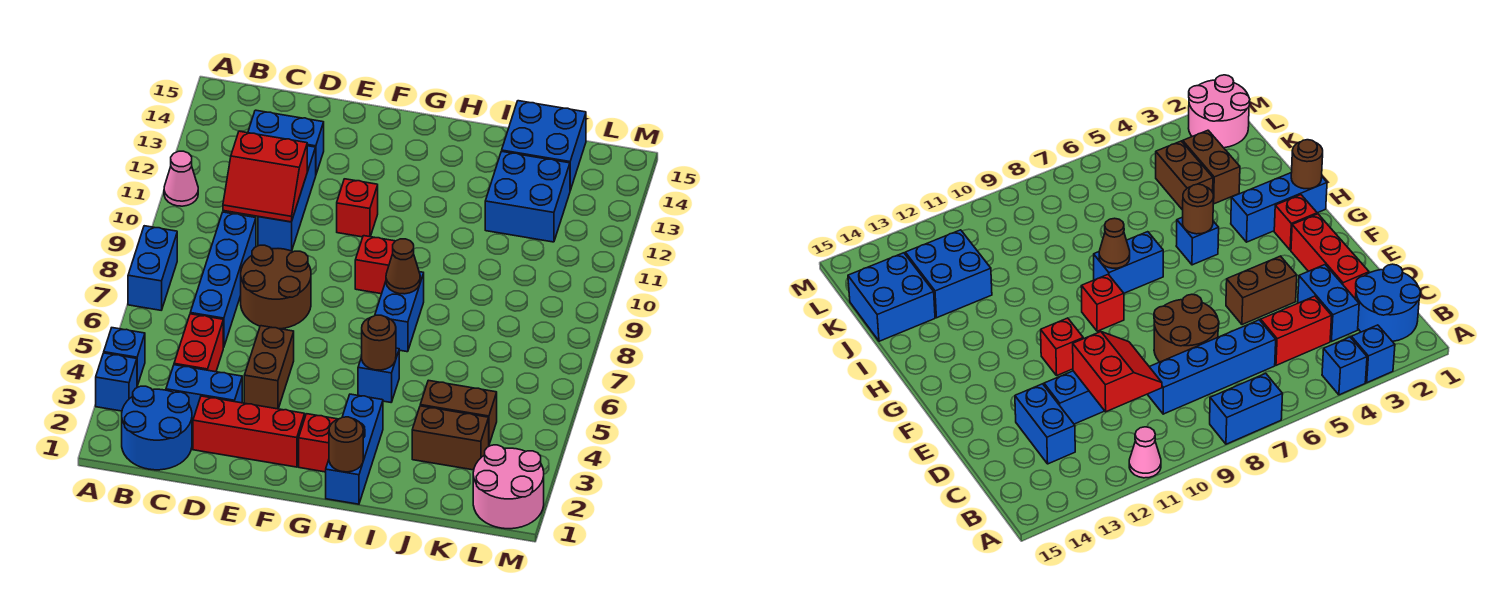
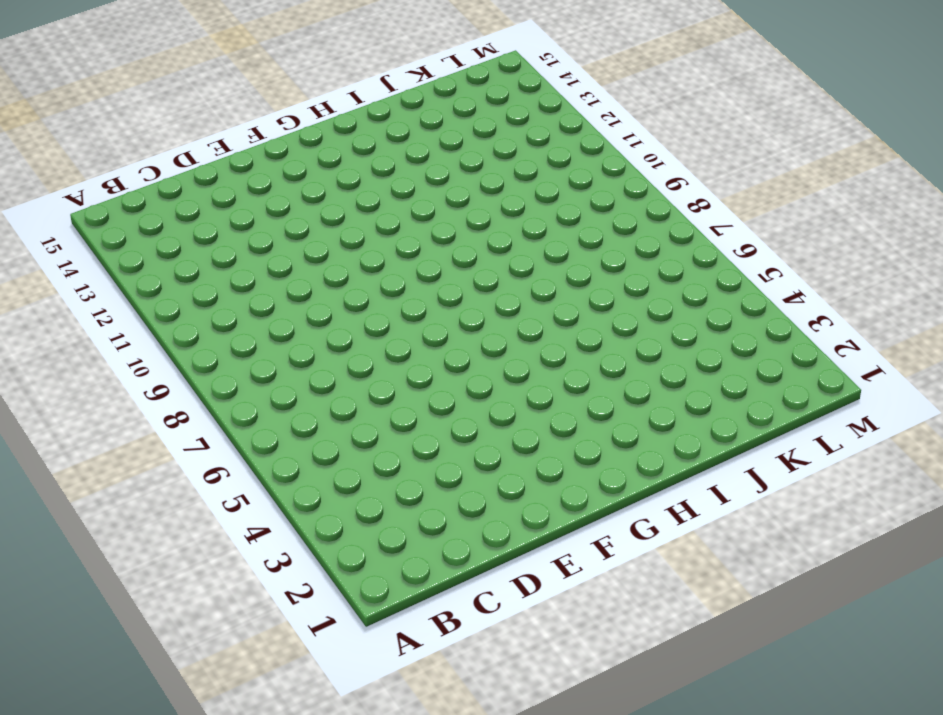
none -> blue brick A3 level 1
none -> blue brick A4 level 1
none -> blue brick A7:A8 level 1

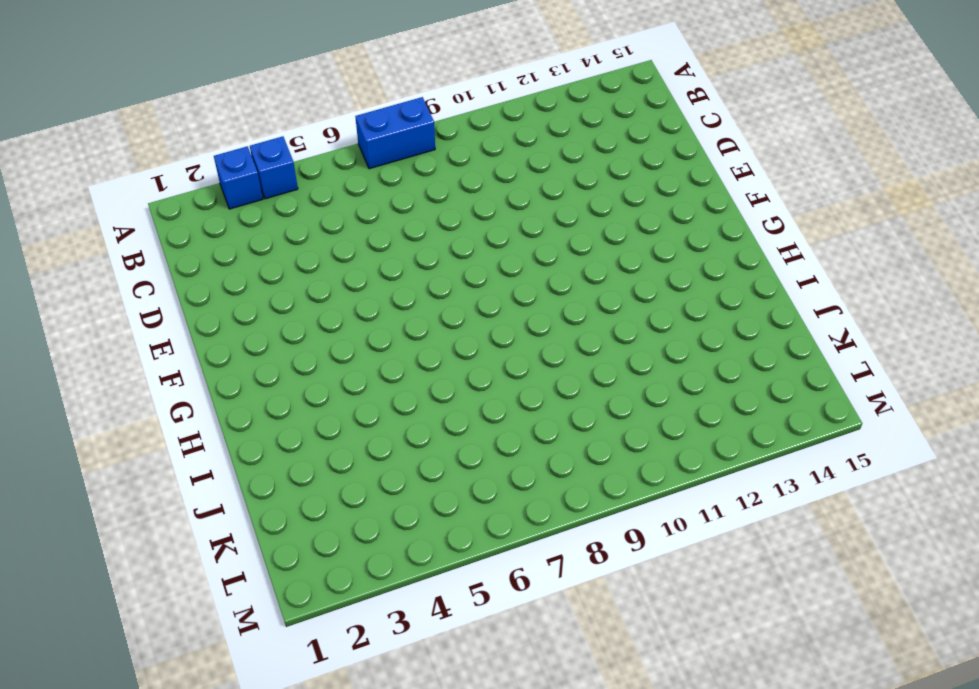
none -> pink cone A11 level 1
none -> blue round brick B1:C2 level 1
none -> blue brick C3:D3 level 1

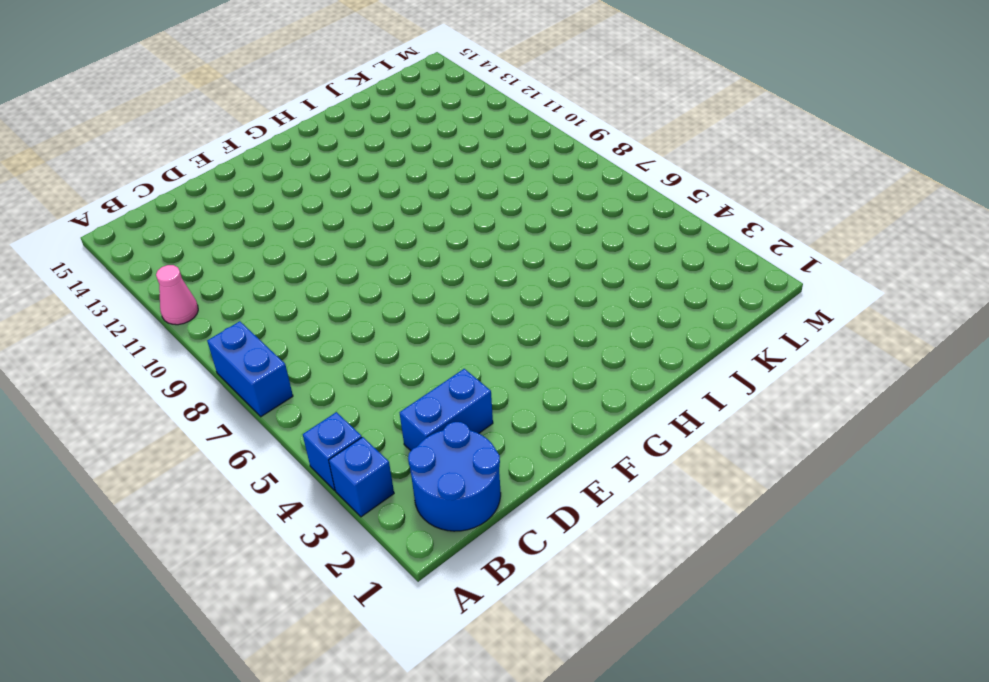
none -> red brick C4:C5 level 1
none -> blue brick C6:C9 level 1
none -> blue brick C13:D13 level 1

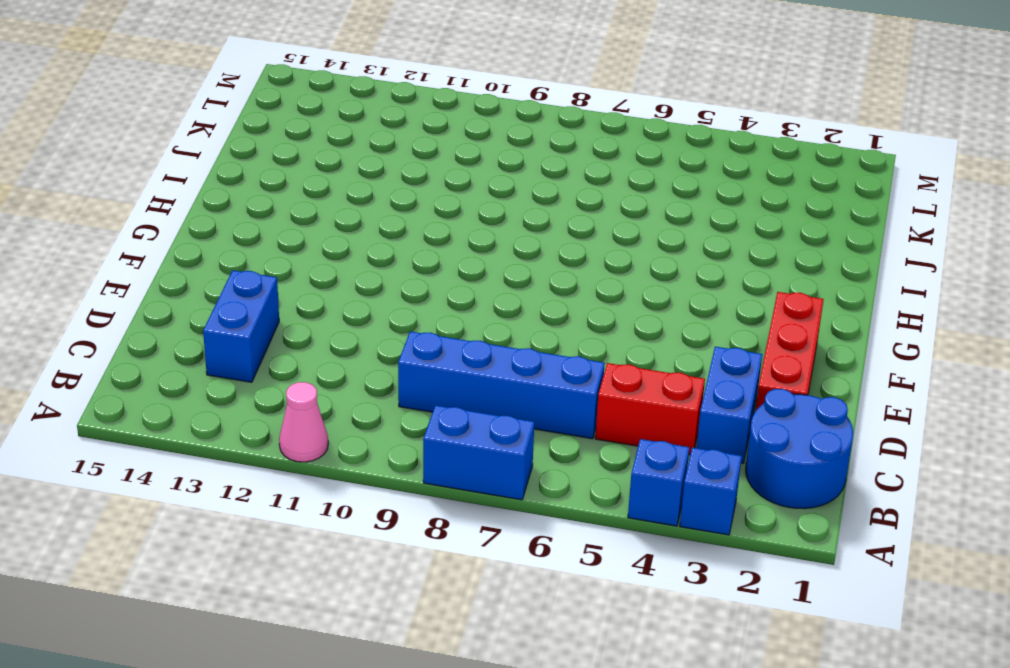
none -> brown round brick D7:E8 level 1
none -> blue brick D10:D12 level 1
none -> brown brick E4:E5 level 1

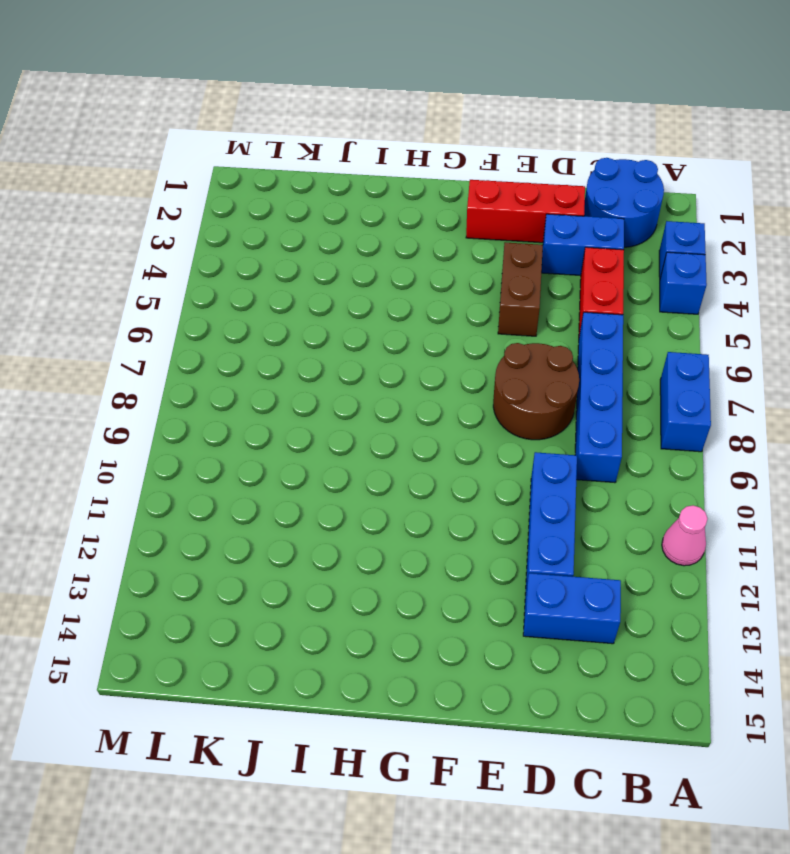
none -> red brick F11 level 1
none -> red brick G2 level 1
none -> red brick G9 level 1

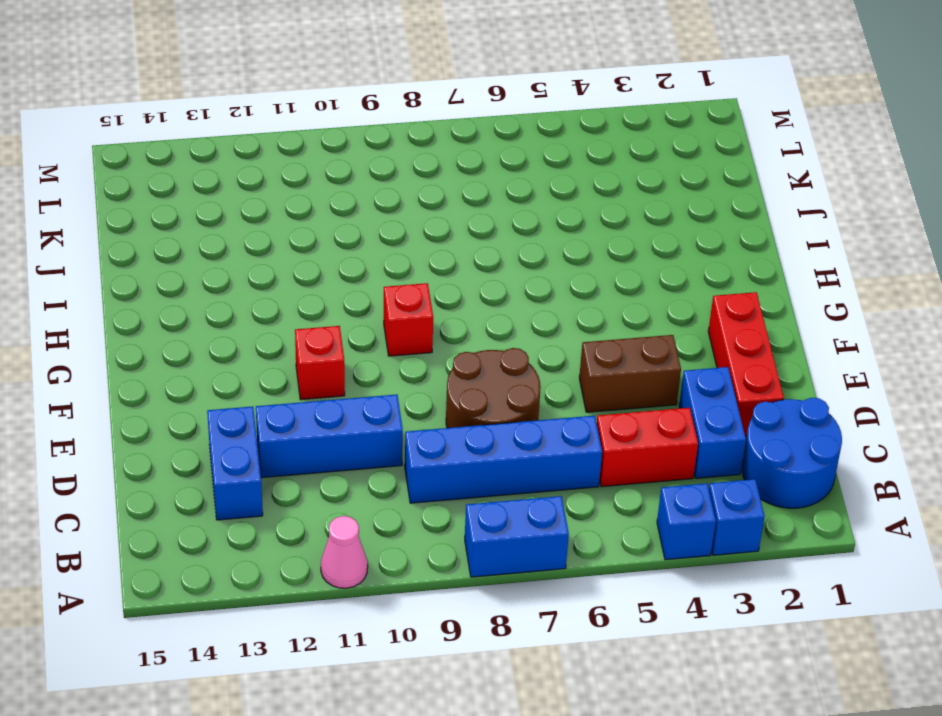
none -> red brick G2 level 1
none -> blue brick H1:H3 level 1
none -> blue brick H5 level 1

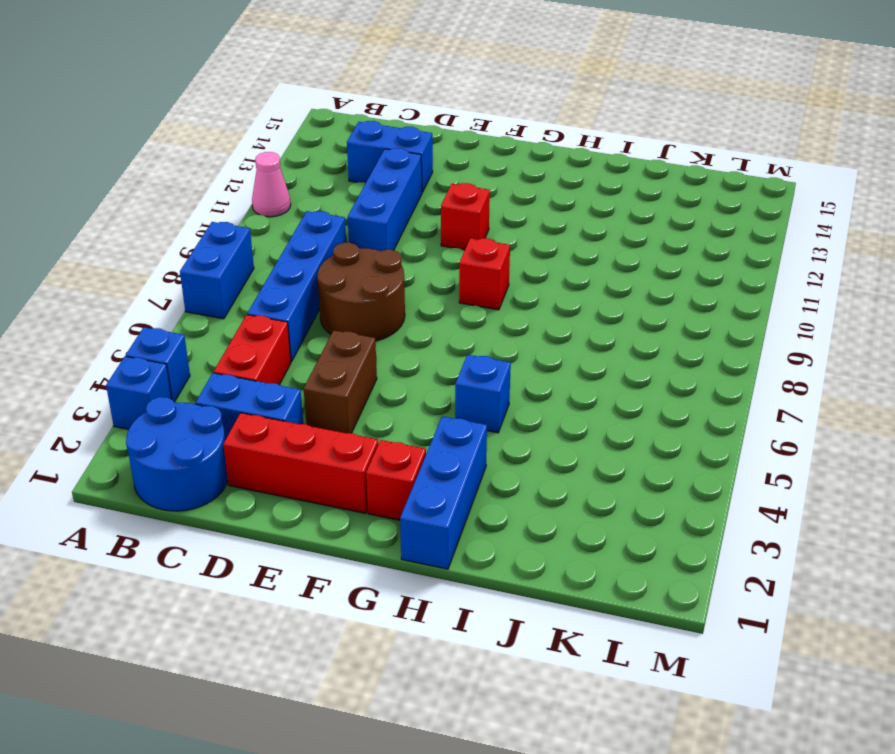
none -> blue brick H7:H8 level 1
none -> brown brick J3:K3 level 1
none -> brown brick J4:K4 level 1

